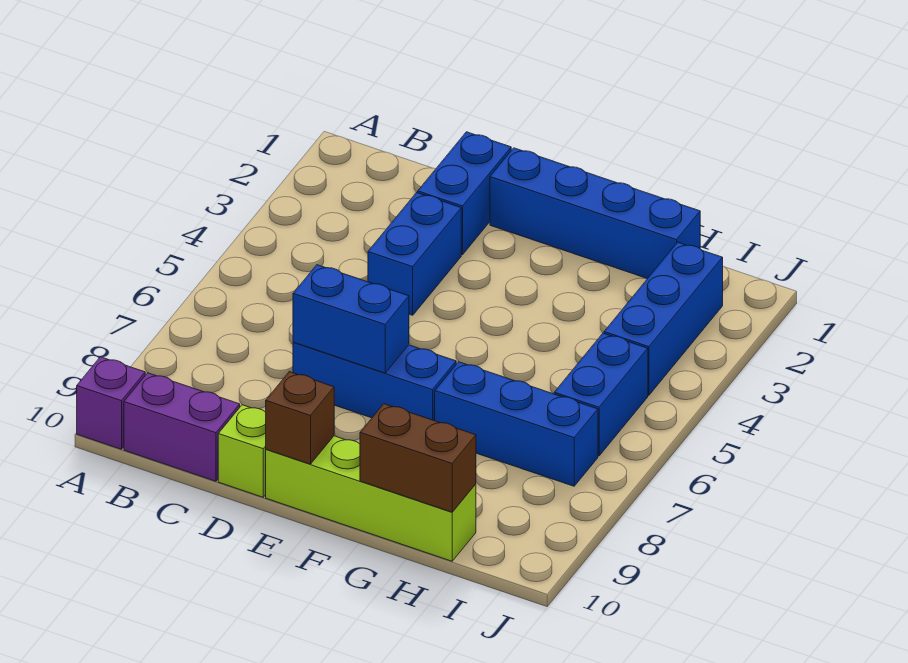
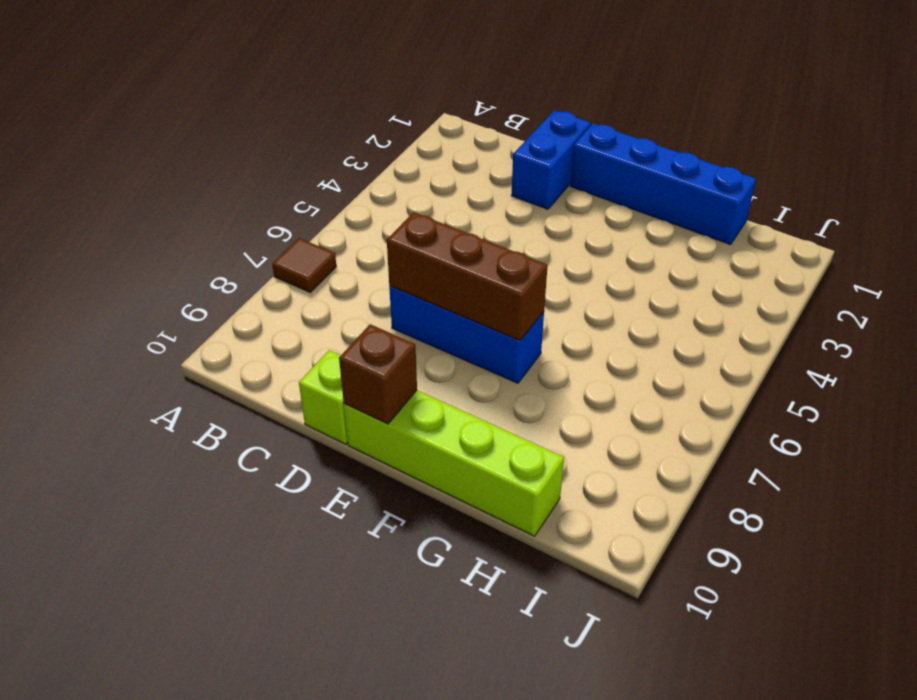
brown tile A7 level 1 -> none
brown brick D7:F7 level 2 -> blue brick D7:E7 level 2
none -> purple brick A10 level 1
none -> purple brick B10:C10 level 1
none -> blue brick D3:D4 level 1

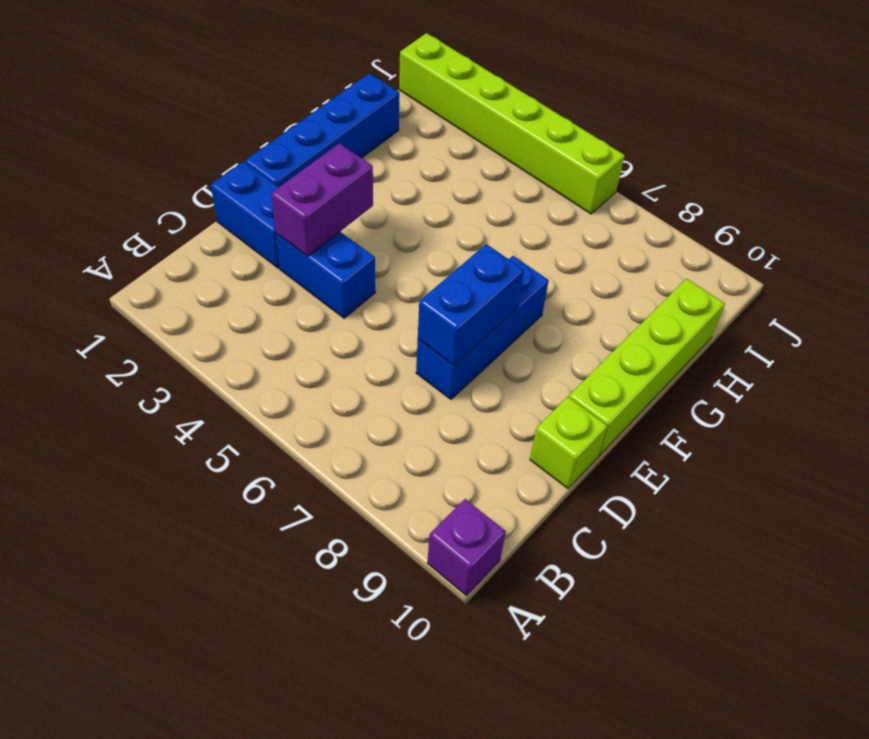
purple brick D3:E3 level 2 -> purple brick B10:C10 level 1
lime brick J1:J6 level 1 -> none
none -> blue brick G7:I7 level 1
none -> blue brick I2:I4 level 1
none -> blue brick I5:I6 level 1

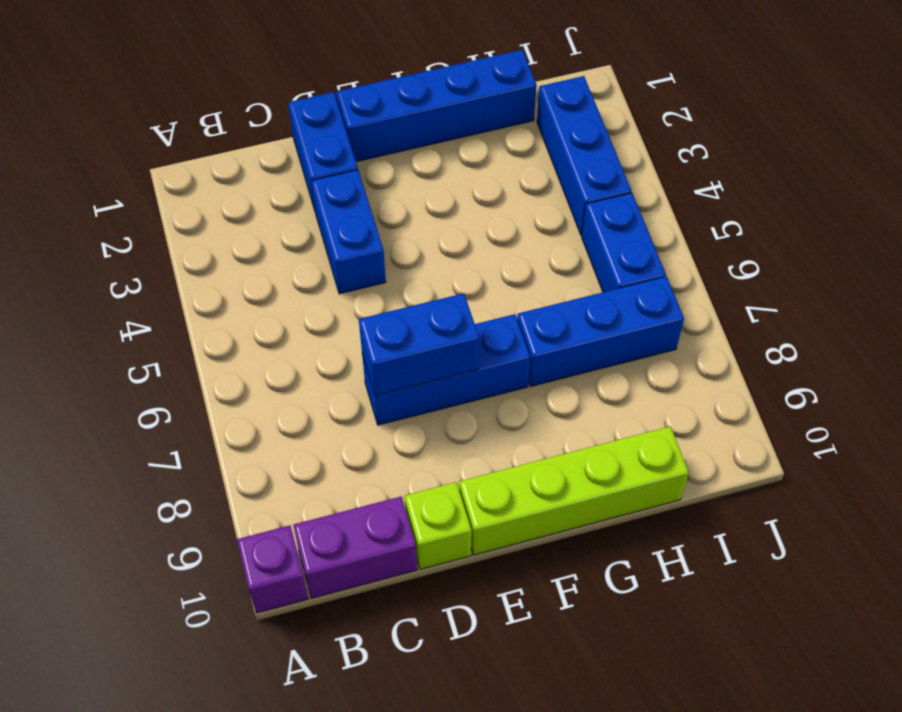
none -> brown brick E10 level 2
none -> brown brick G10:H10 level 2

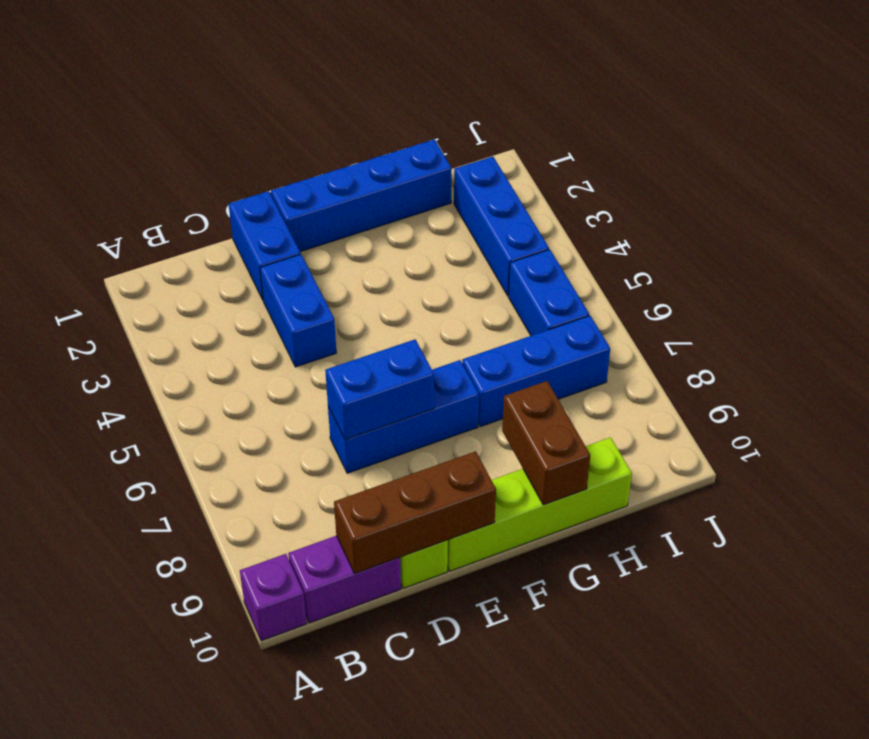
brown brick C10:E10 level 2 -> brown brick E10 level 2
brown brick G9:G10 level 2 -> brown brick G10:H10 level 2

